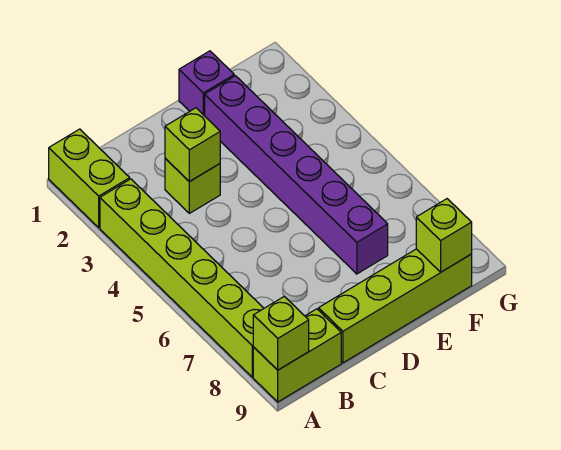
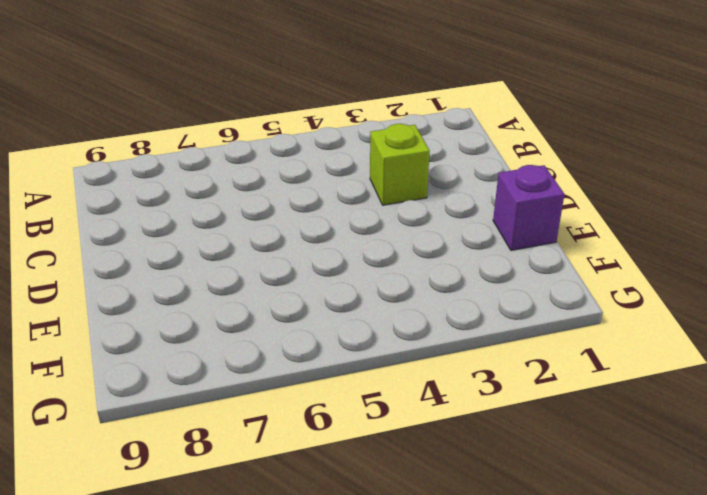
none -> lime brick A1:A2 level 1
none -> lime brick A3:A8 level 1

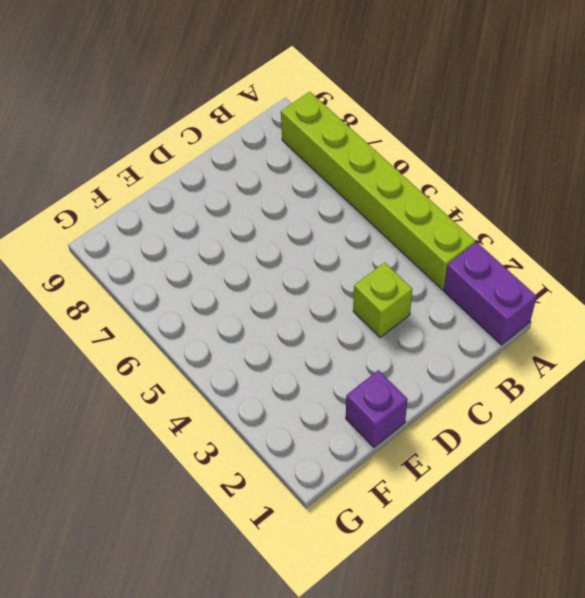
purple brick A1:A2 level 1 -> lime brick A1:A2 level 1
none -> lime brick A9:B9 level 1
none -> lime brick C9:F9 level 1

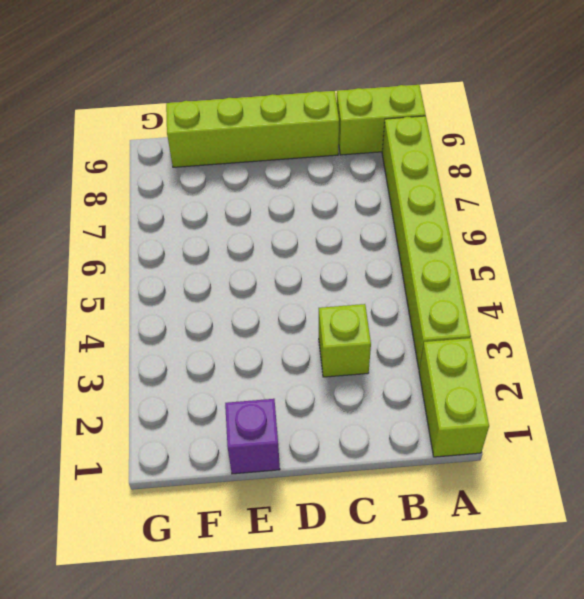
none -> purple brick E2:E7 level 1
none -> lime brick A9 level 2

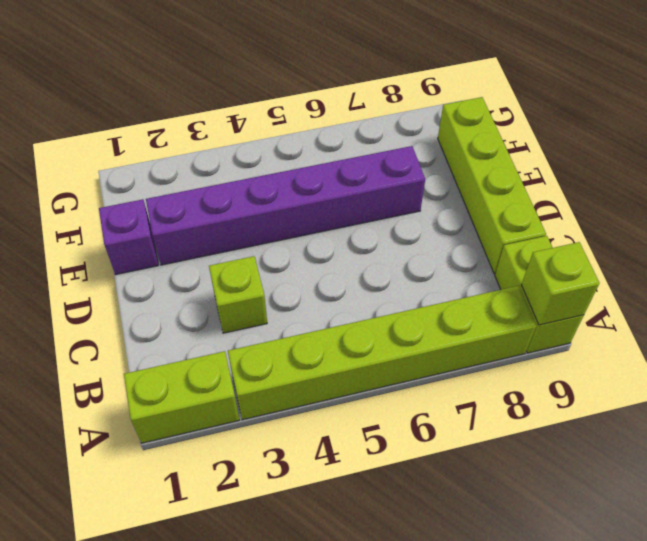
none -> lime brick C3 level 2
none -> lime brick F9 level 2

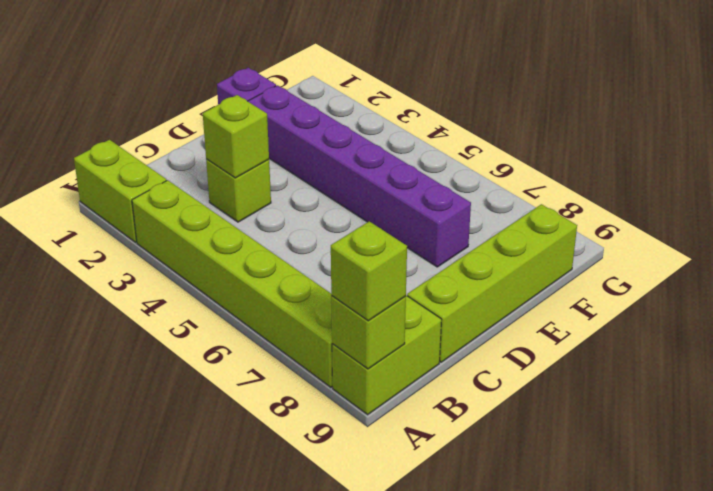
lime brick A9 level 3 -> lime brick F9 level 2

